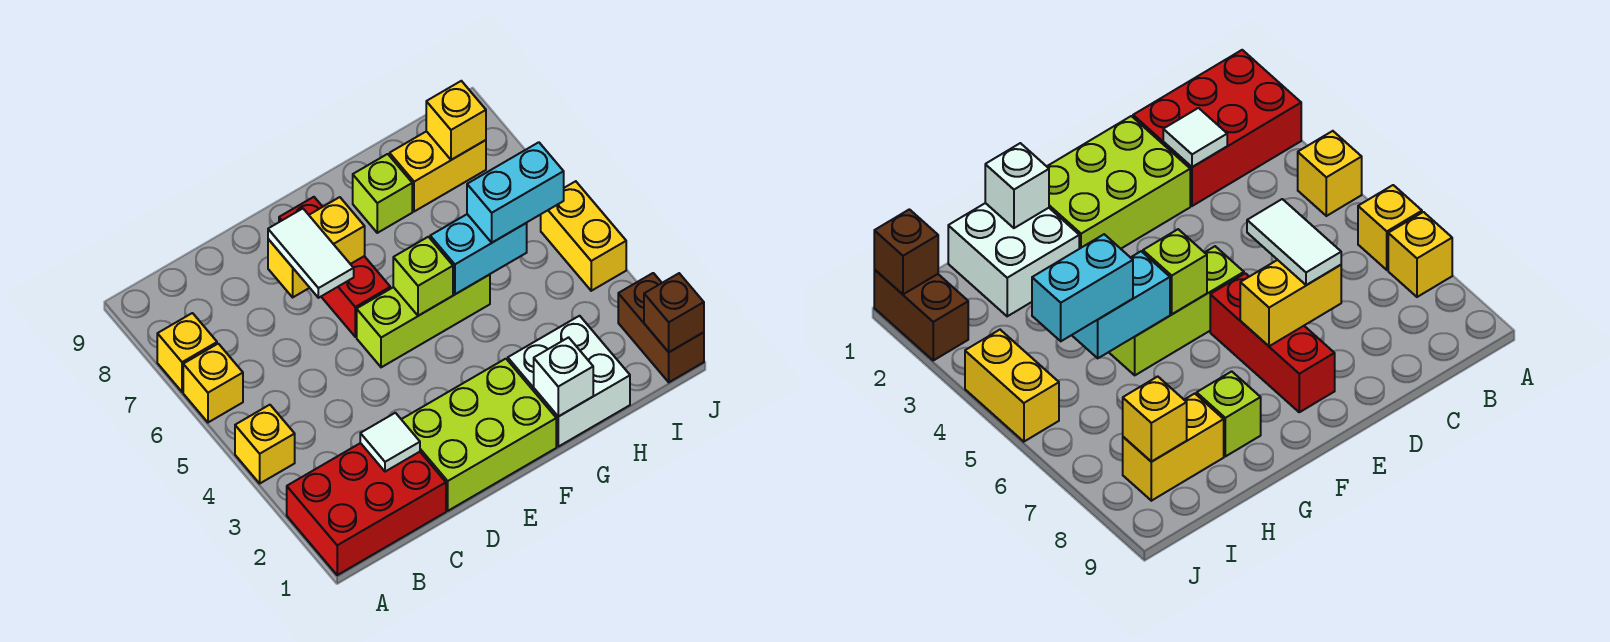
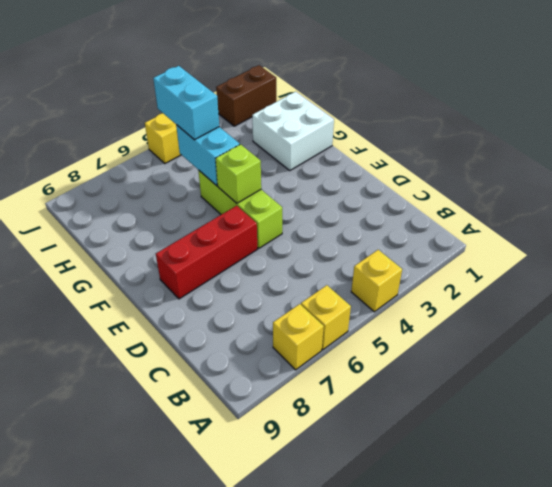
none -> red brick A1:C2 level 1
none -> lime brick D1:F2 level 1
none -> lime brick G8 level 1

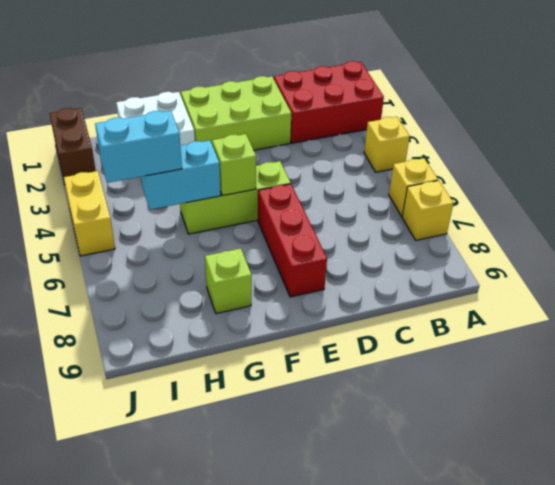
none -> yellow brick H8:I8 level 1
none -> white tile C2 level 2
none -> yellow brick D7:E7 level 2

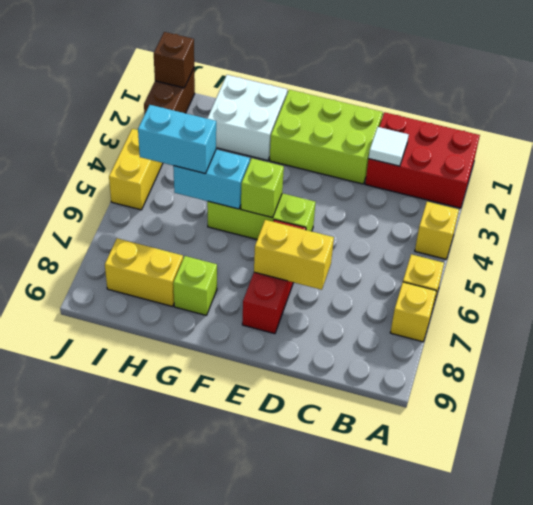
none -> white brick G1 level 2
none -> yellow brick I8 level 2
none -> white tile D6:D7 level 3

